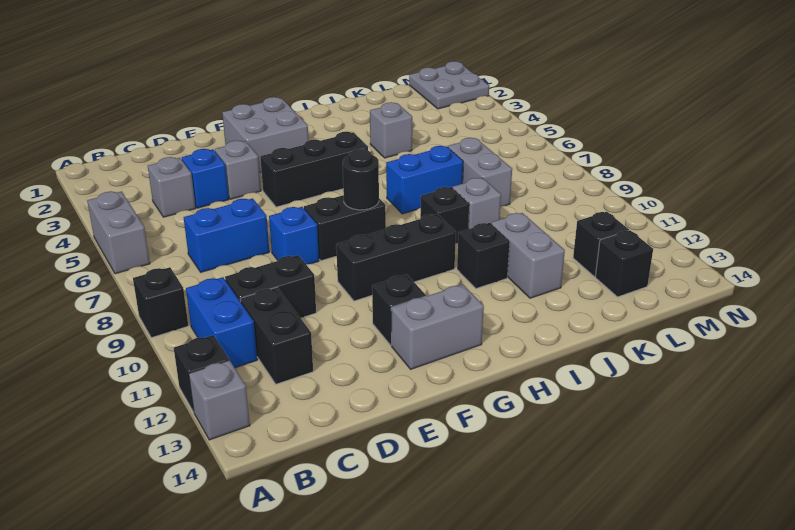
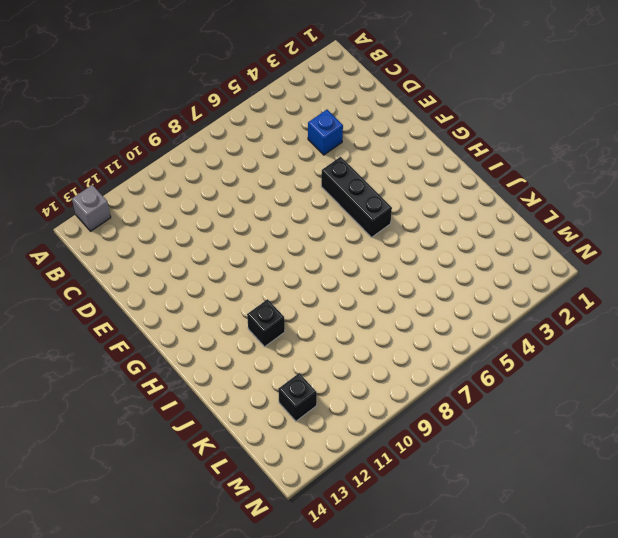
none -> grey brick A5:A6 level 1
none -> black brick A9 level 1
none -> black brick A12 level 1

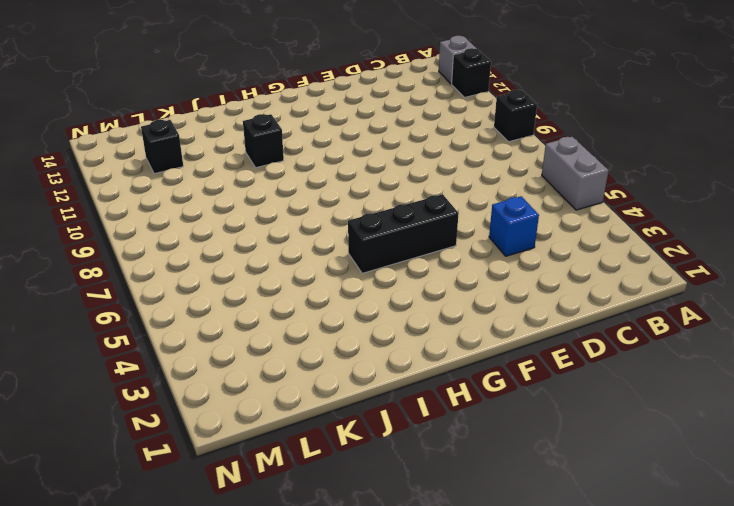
none -> blue brick B10:B11 level 1
none -> grey brick C4 level 1
none -> blue brick C7:D7 level 1

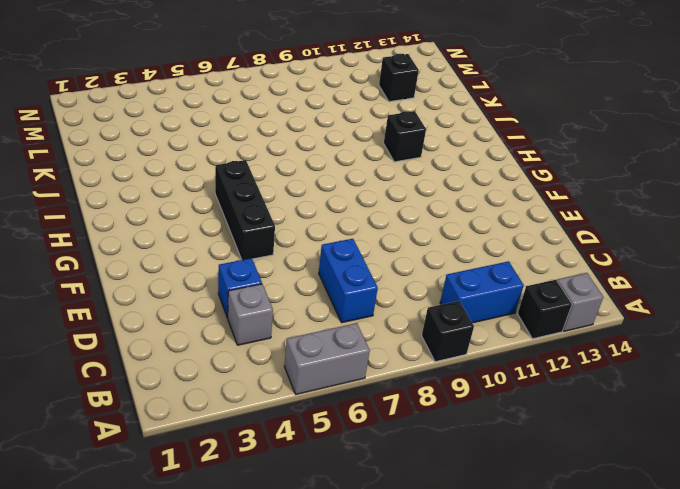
none -> black brick C10:D10 level 1
none -> black brick C11:C12 level 1
none -> grey brick E4 level 1

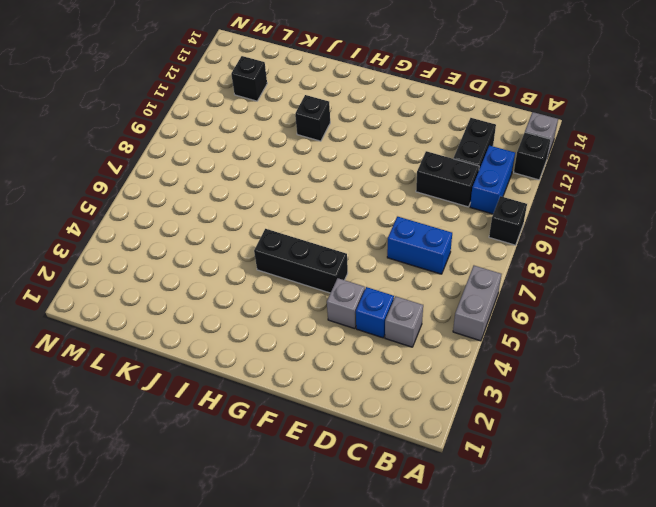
none -> blue brick E8 level 1
none -> grey brick F2:G3 level 1
none -> black brick F8:G8 level 1

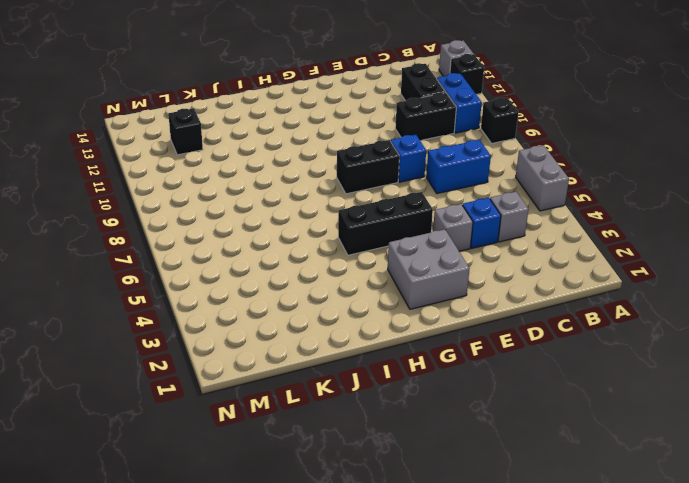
none -> black brick F10:H10 level 1
none -> black brick F12 level 1
none -> grey brick F13:G13 level 1

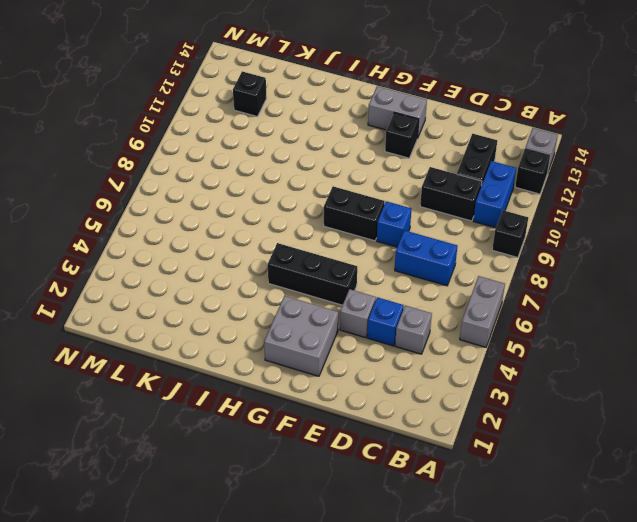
none -> black brick F10:H10 level 1
none -> blue brick I7:J7 level 1
none -> black brick I9 level 1

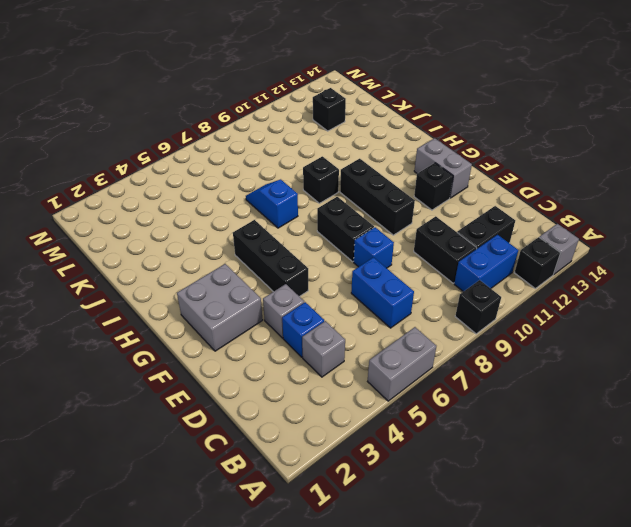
blue slope I7:J7 level 1 top I -> blue brick I7:J7 level 1
none -> black brick I11 level 1
none -> grey brick J4 level 1
none -> grey brick J9 level 1

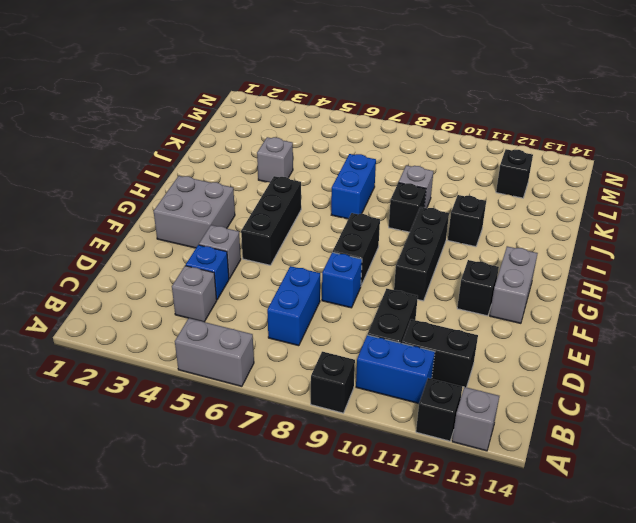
none -> grey brick J11:J12 level 1
none -> grey brick K7:K8 level 1
none -> black brick L13 level 1

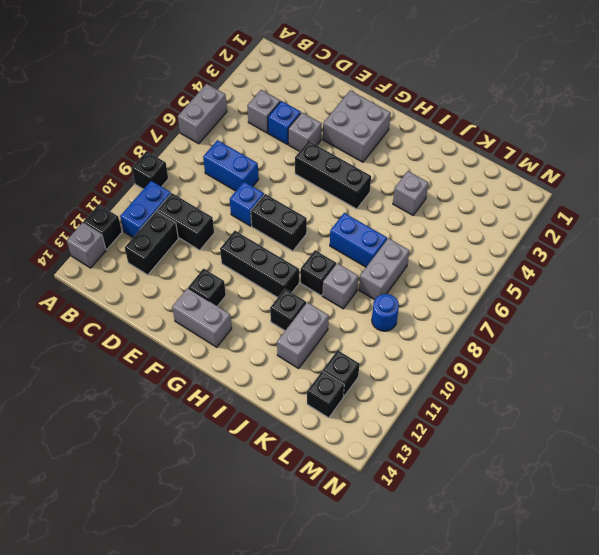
blue round brick L9 level 1 -> none
none -> grey plate M1:N2 level 1
none -> black round brick G8 level 2

